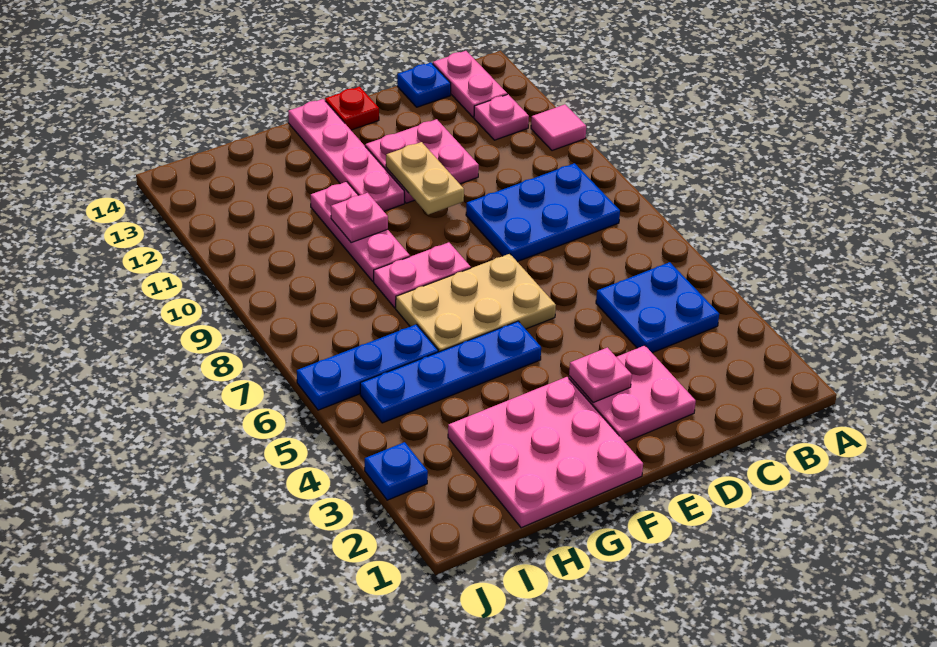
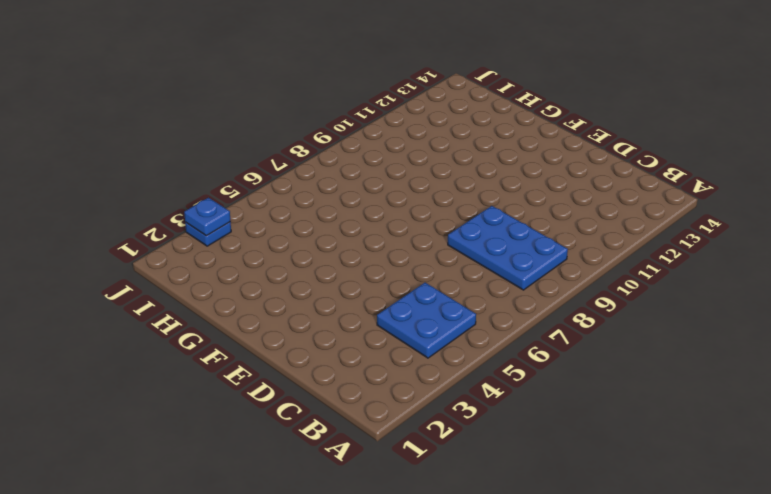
blue plate J3 level 2 -> blue plate C14 level 1
none -> pink tile A11 level 1
none -> pink plate B12 level 1
none -> pink plate B13:B14 level 1

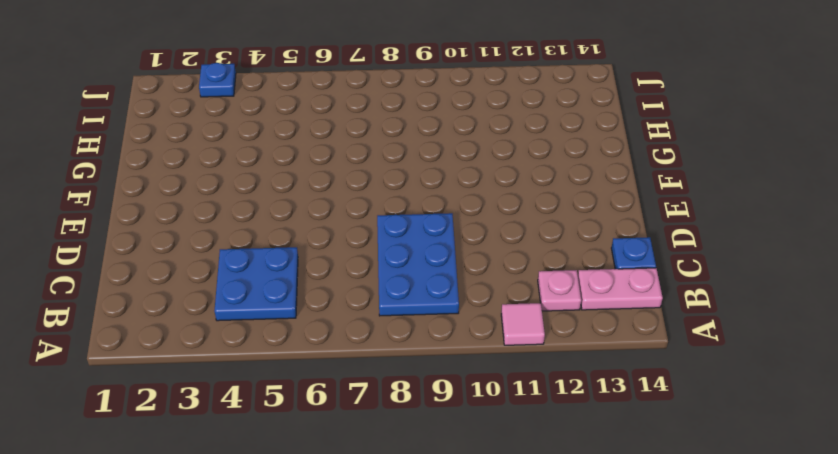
none -> pink plate D2:E3 level 1
none -> pink plate D11:E12 level 1
none -> tan plate E6:G7 level 1

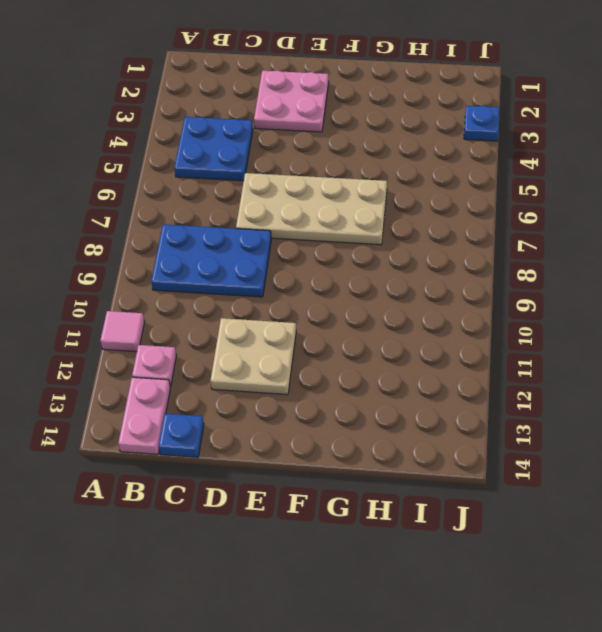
tan plate D6:G7 level 1 -> tan plate E6:G7 level 1
tan plate D11:E12 level 1 -> pink plate D11:E12 level 1
none -> red plate E14 level 1
none -> pink plate F1:H3 level 1
none -> blue plate F5:I5 level 1

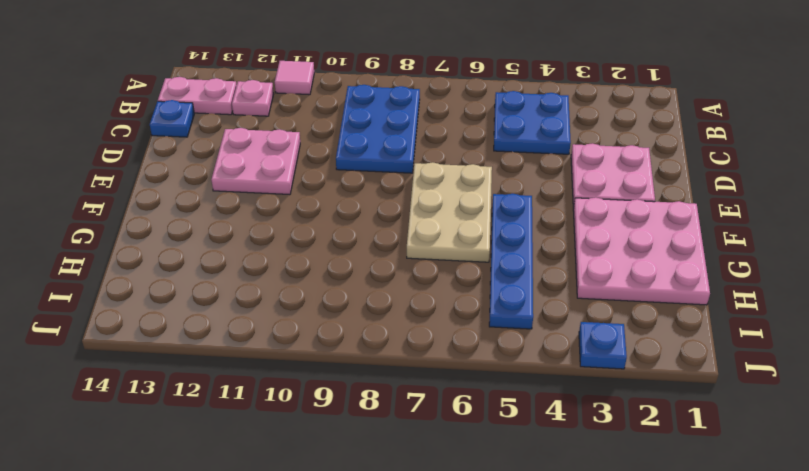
none -> red plate E14 level 1
none -> pink plate F8:G8 level 1
none -> pink plate F11:F14 level 1

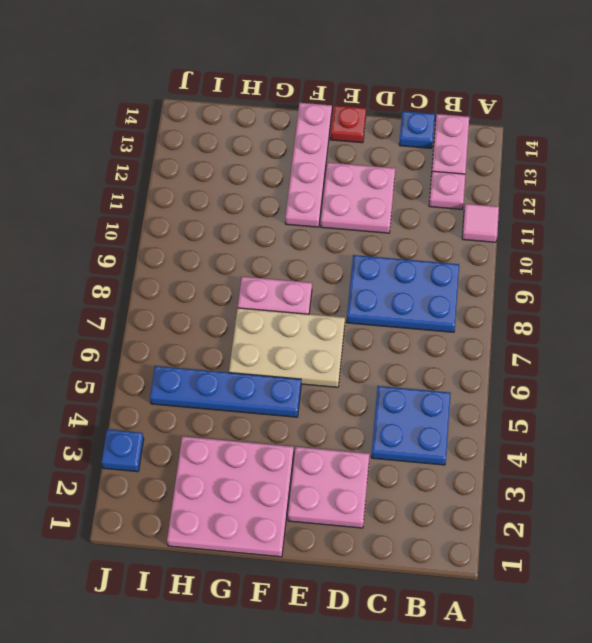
none -> pink plate G9:G11 level 1
none -> blue plate H6:J6 level 1
none -> pink plate E3 level 2

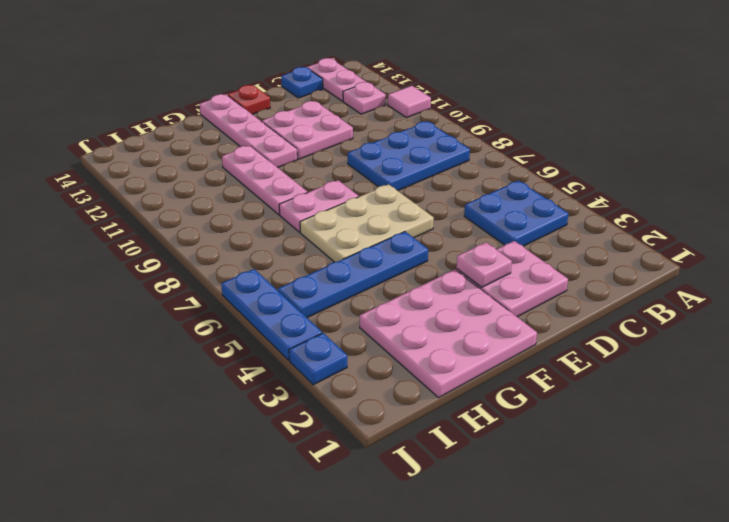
blue plate J4:J6 level 1 -> blue plate H6:J6 level 1
none -> tan plate E10:E11 level 2
none -> pink plate G10 level 2

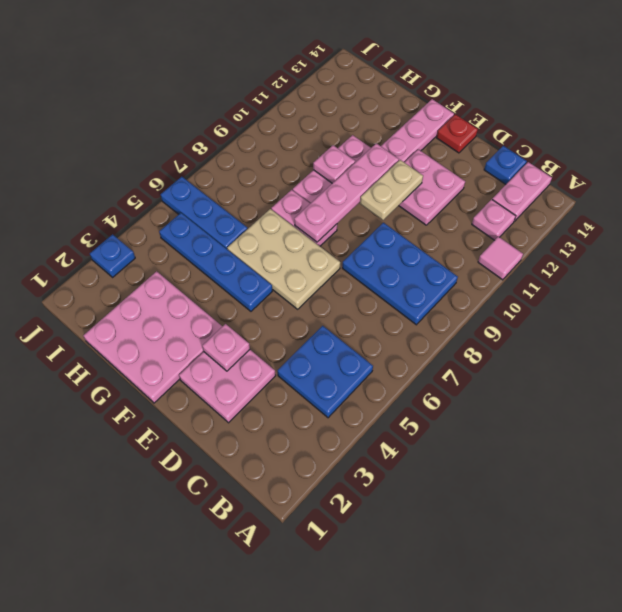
pink plate F8:F11 level 2 -> none

